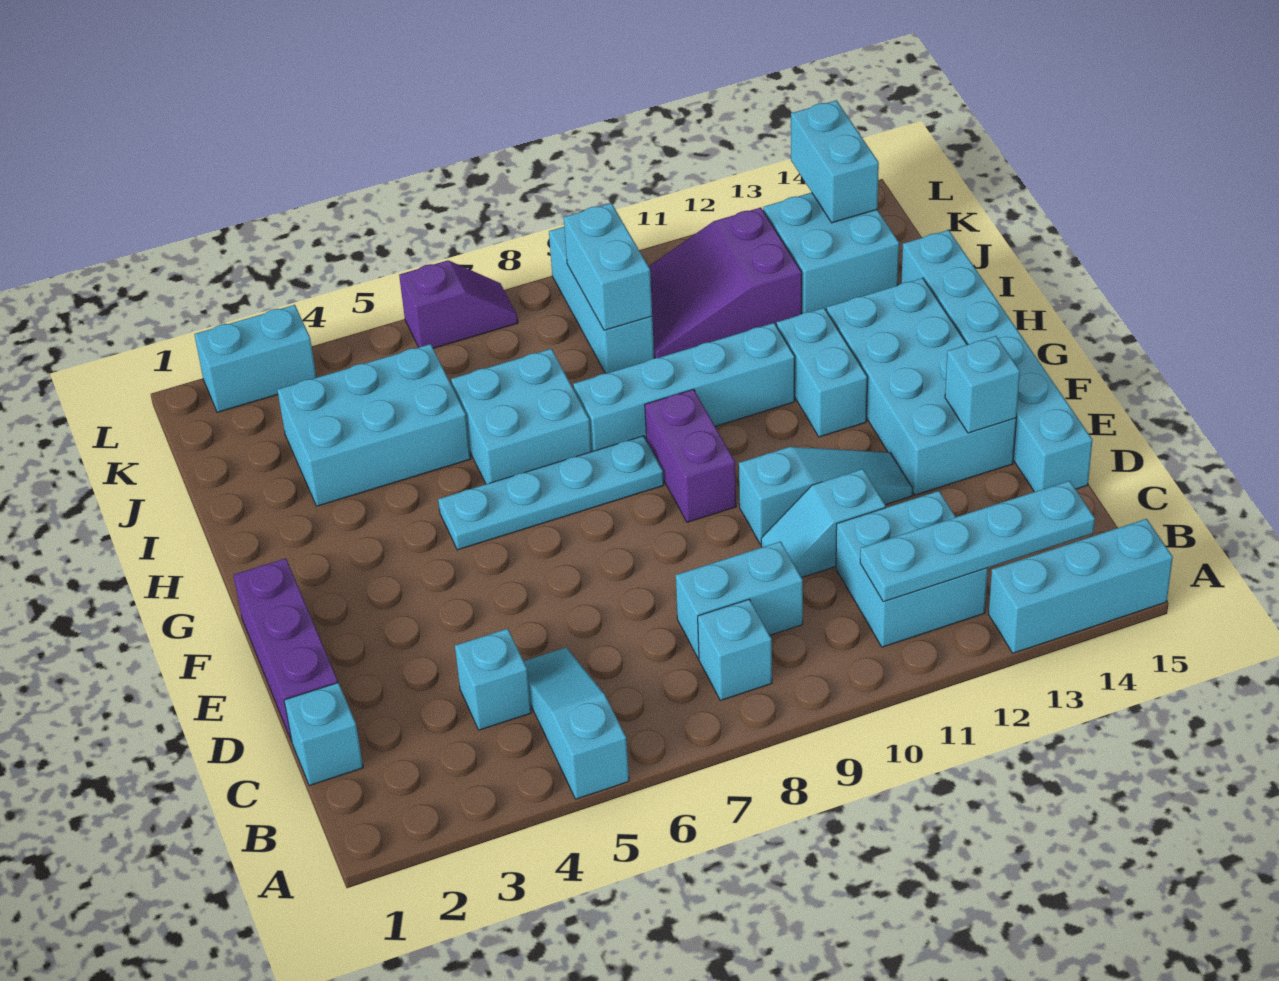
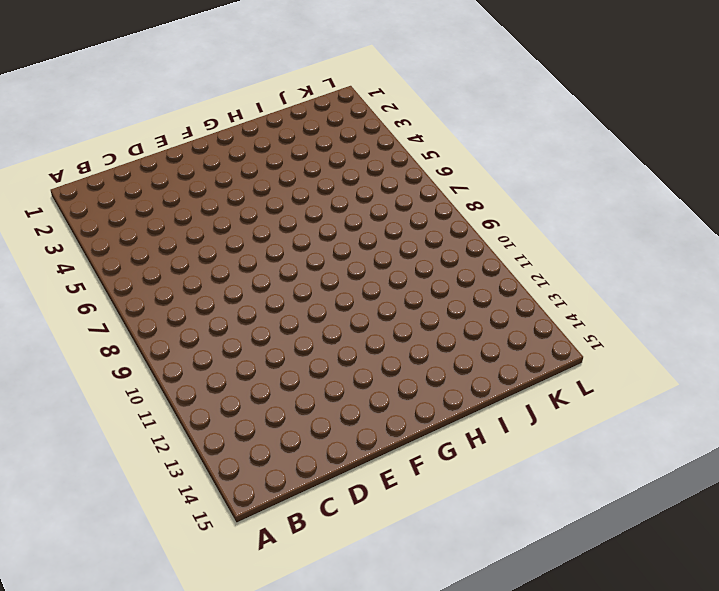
none -> cyan slope A5:C5 level 1 top A
none -> cyan brick A13:A15 level 1
none -> cyan brick B8 level 1

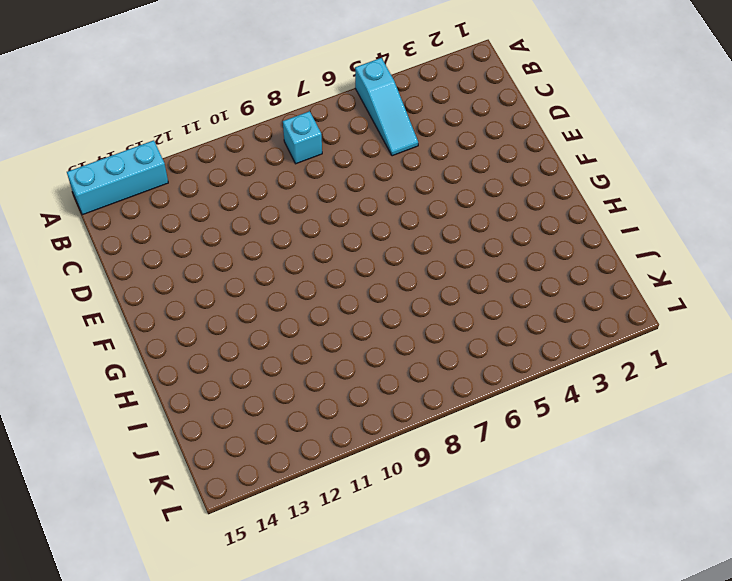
none -> cyan brick B11:C12 level 1
none -> cyan brick C1 level 1
none -> cyan brick C4 level 1

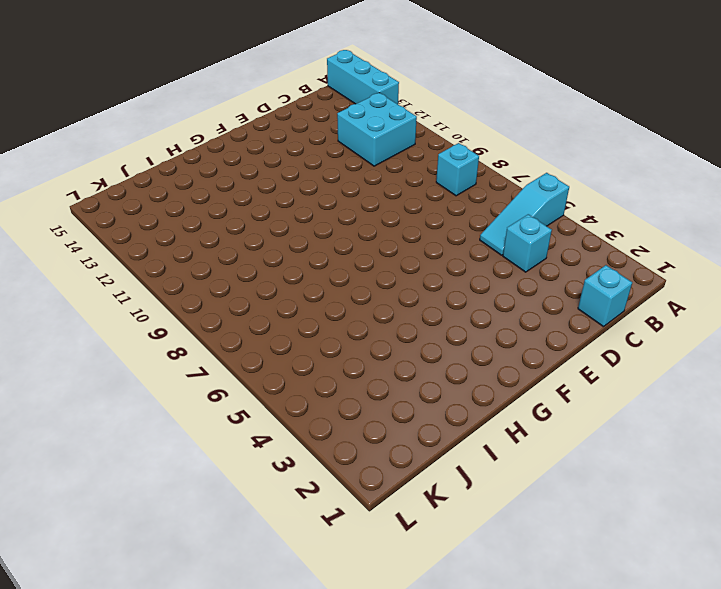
none -> cyan brick C8:C9 level 1
none -> purple brick D1:F1 level 1
none -> cyan slope D10:D11 level 1 top 11

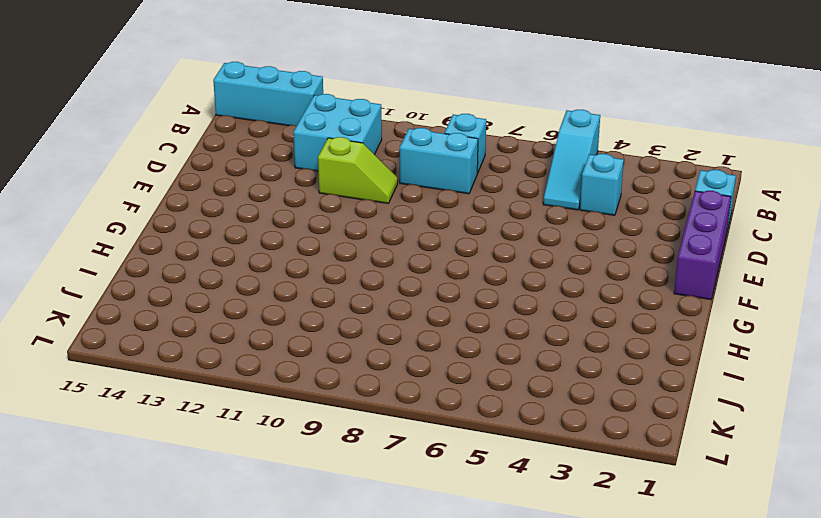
lime slope D10:D11 level 1 top 11 -> cyan slope D10:D11 level 1 top 11
none -> cyan brick D15:I15 level 1
none -> cyan slope E10:E12 level 1 top 10
none -> cyan brick E13:H14 level 1

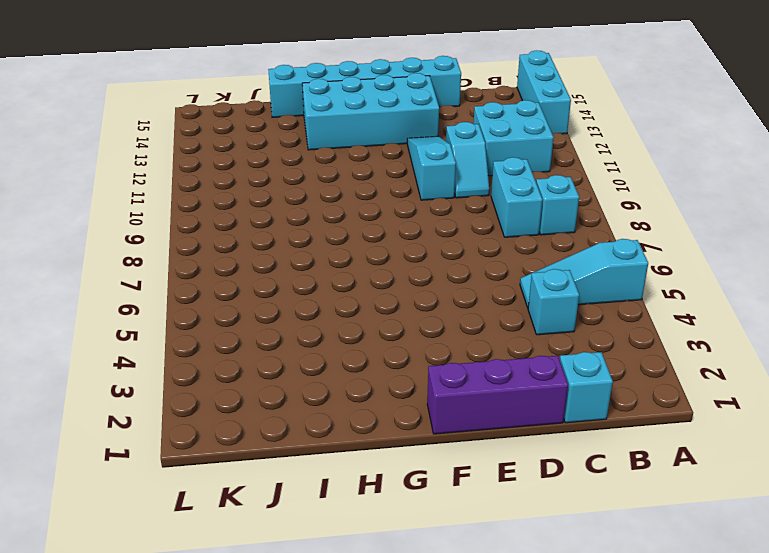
none -> purple brick F9:G9 level 1
none -> cyan plate G5:G8 level 1
none -> cyan brick G12:H12 level 1

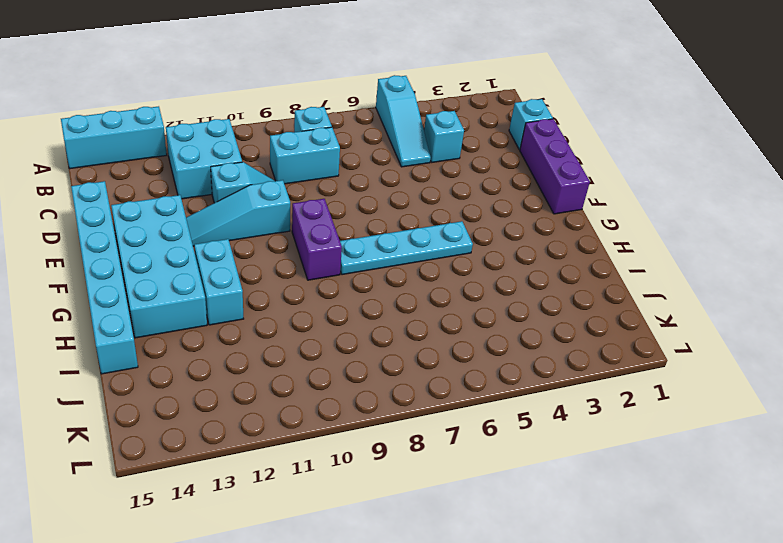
none -> cyan brick H6:I7 level 1
none -> cyan brick H8:H11 level 1
none -> cyan brick I3:J5 level 1

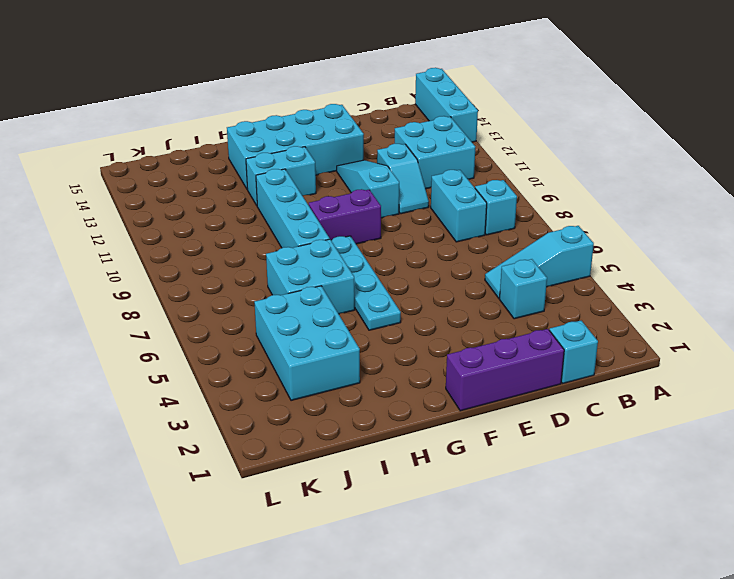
none -> cyan brick D15:I15 level 1
none -> cyan brick J9:L9 level 1
none -> purple slope J10:K12 level 1 top 12

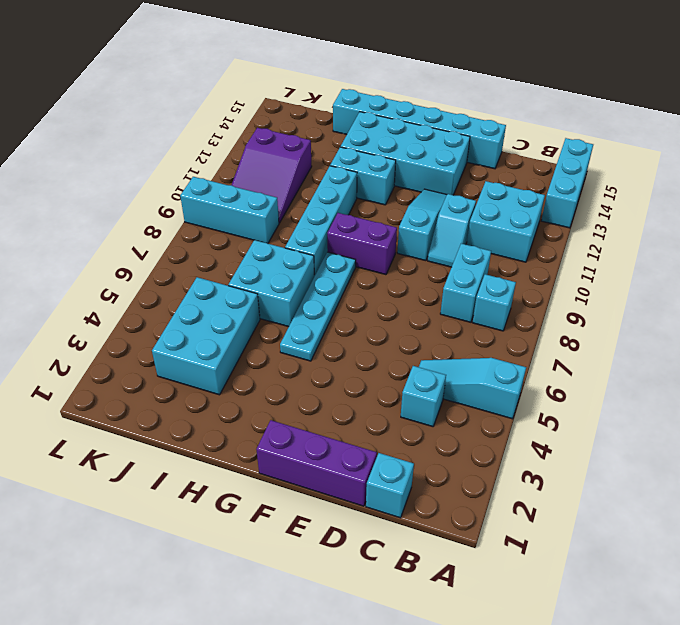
none -> cyan brick J13:K14 level 1
none -> cyan brick L2:L3 level 1
none -> purple slope L6:L7 level 1 top 6

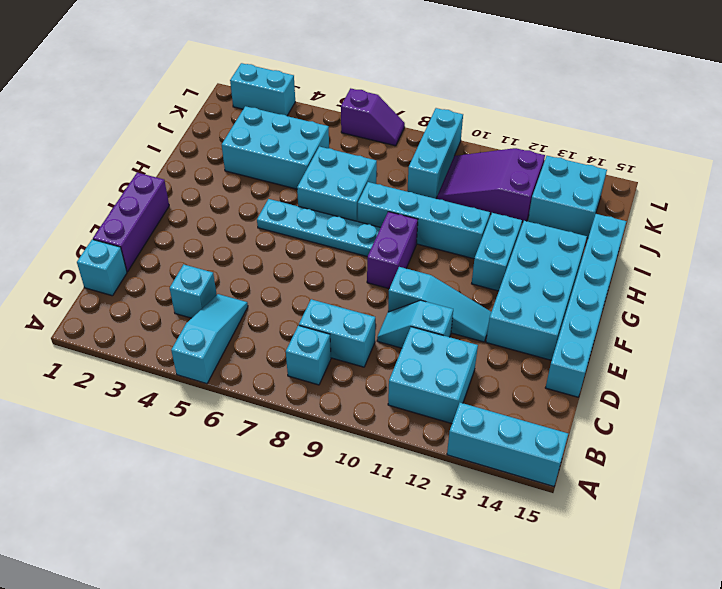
none -> cyan plate B11:B14 level 2
none -> cyan brick E14 level 2
none -> cyan brick J9:K9 level 2

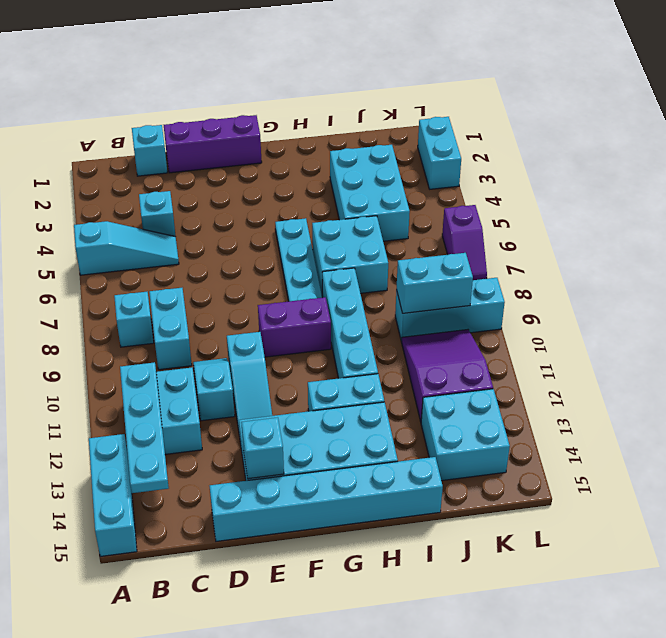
none -> cyan brick K14:L14 level 2

